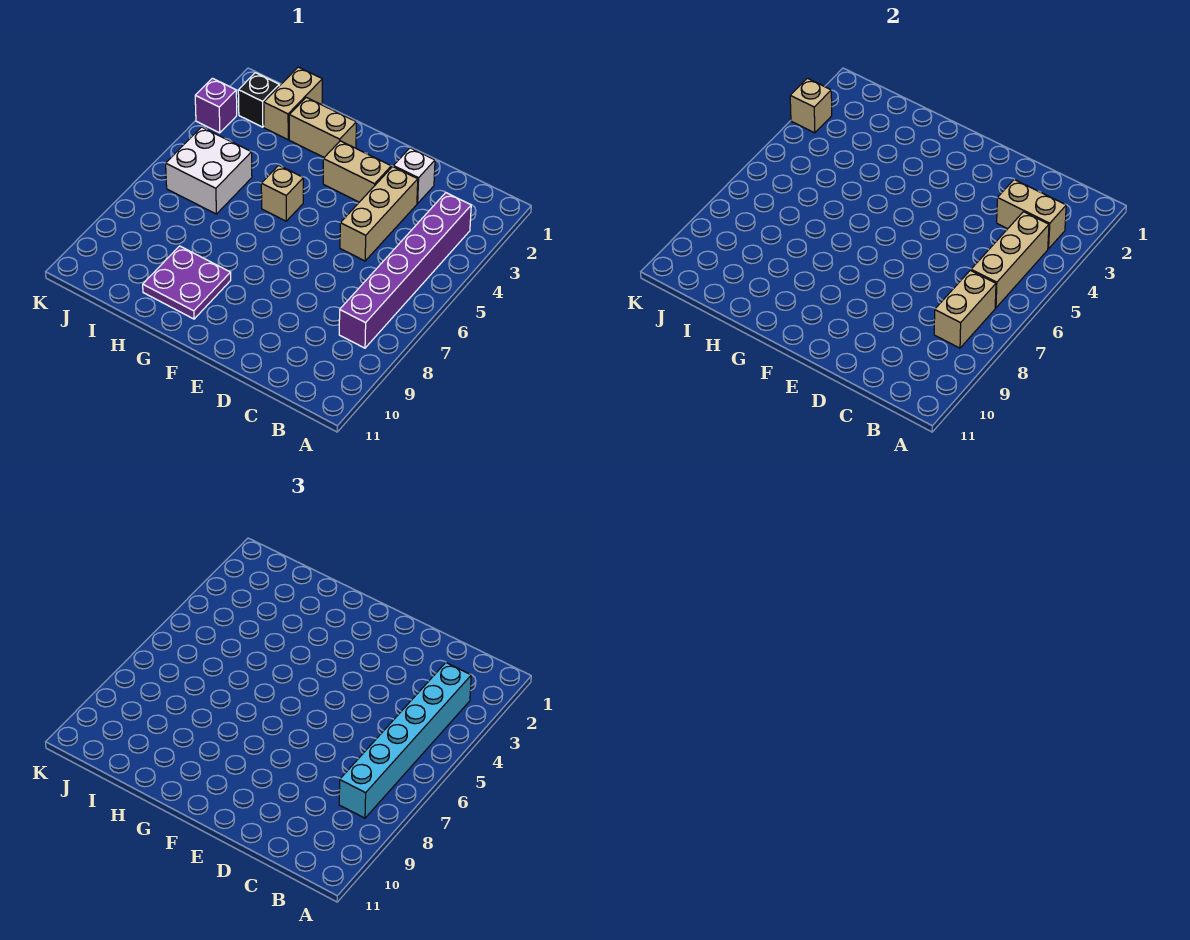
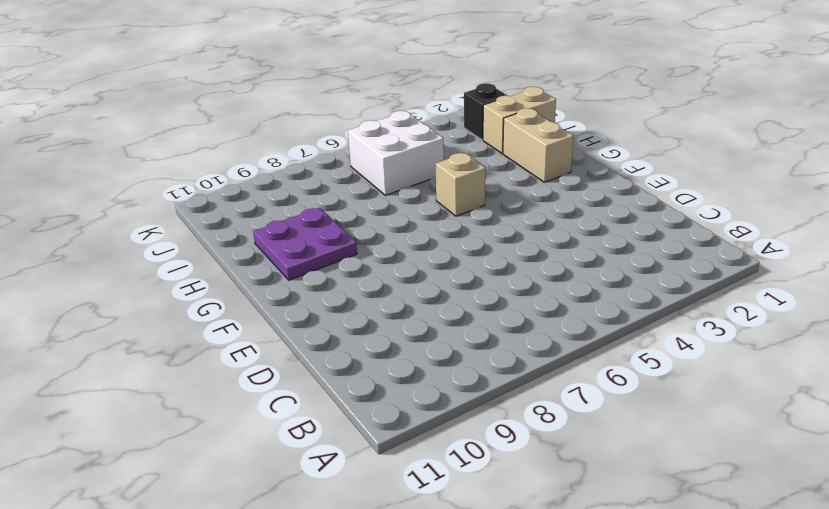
none -> purple brick B3:B8 level 1
none -> white brick D2 level 1
none -> tan brick D3:D5 level 1

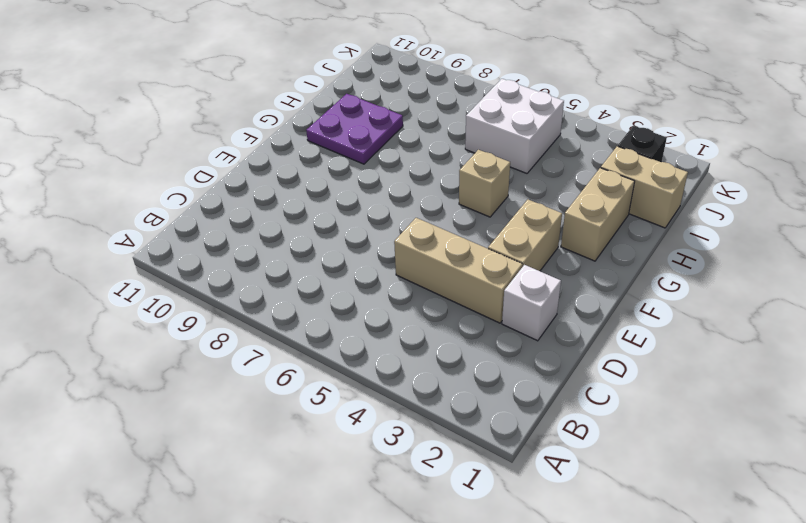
none -> purple brick B3:B8 level 1
none -> purple brick K3 level 1
none -> tan brick B3:C3 level 2

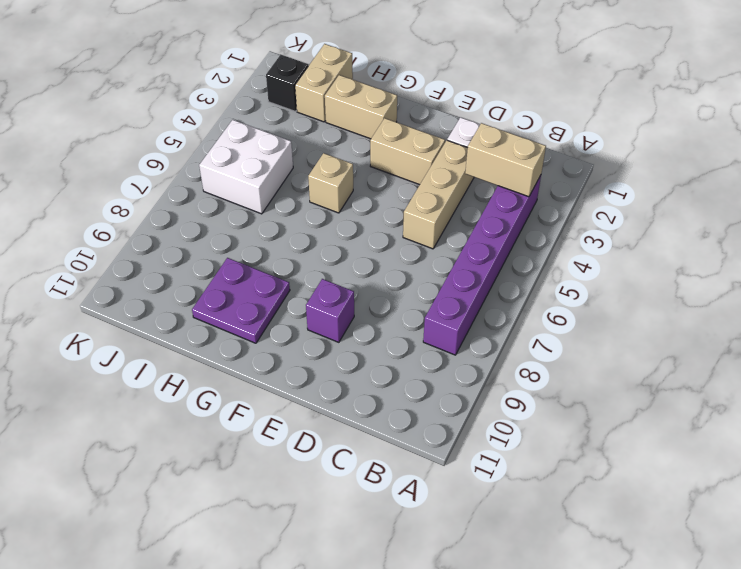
purple brick E9 level 1 -> purple brick K3 level 1
none -> tan brick B4:B6 level 2
none -> tan brick B7:B8 level 2
none -> tan brick K3 level 2

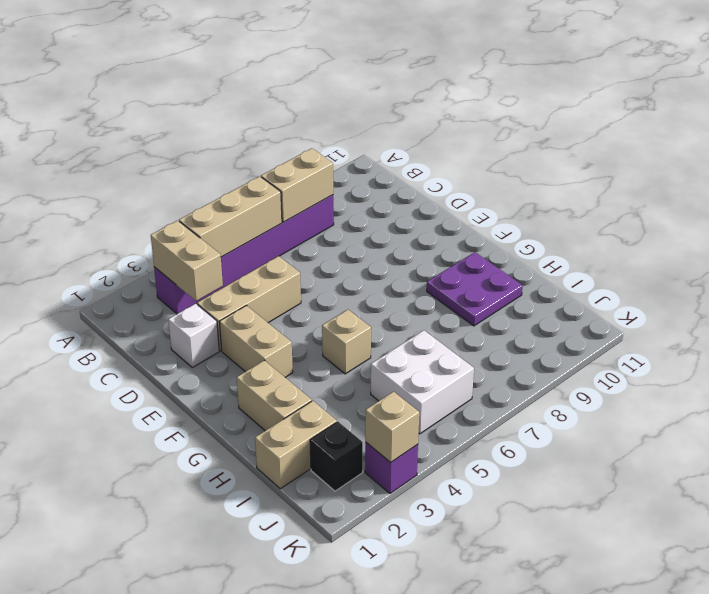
none -> cyan brick B3:B8 level 3

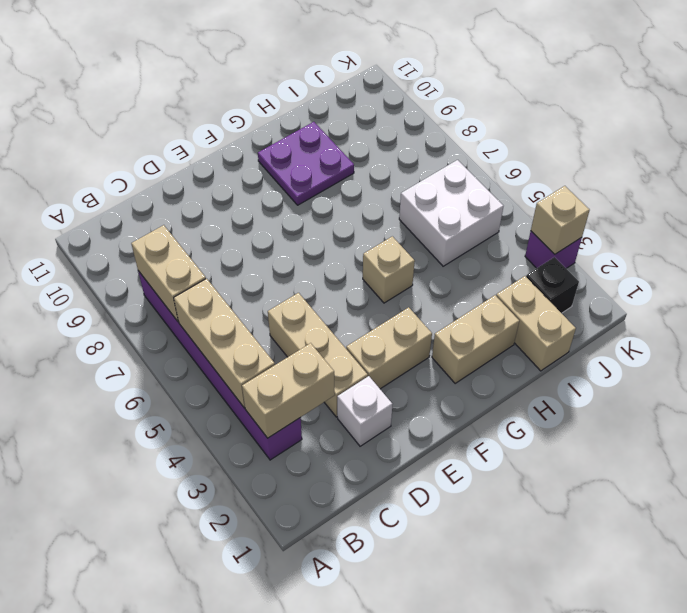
none -> cyan brick B3:B8 level 3

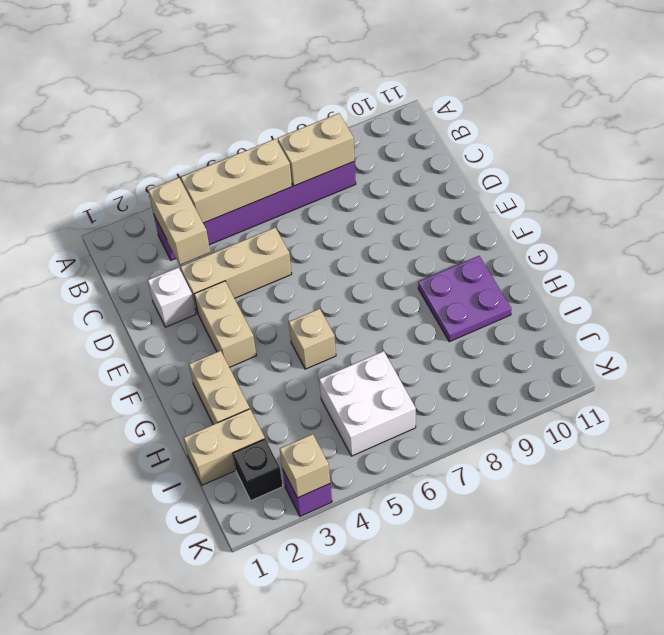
none -> cyan brick B3:B8 level 3

